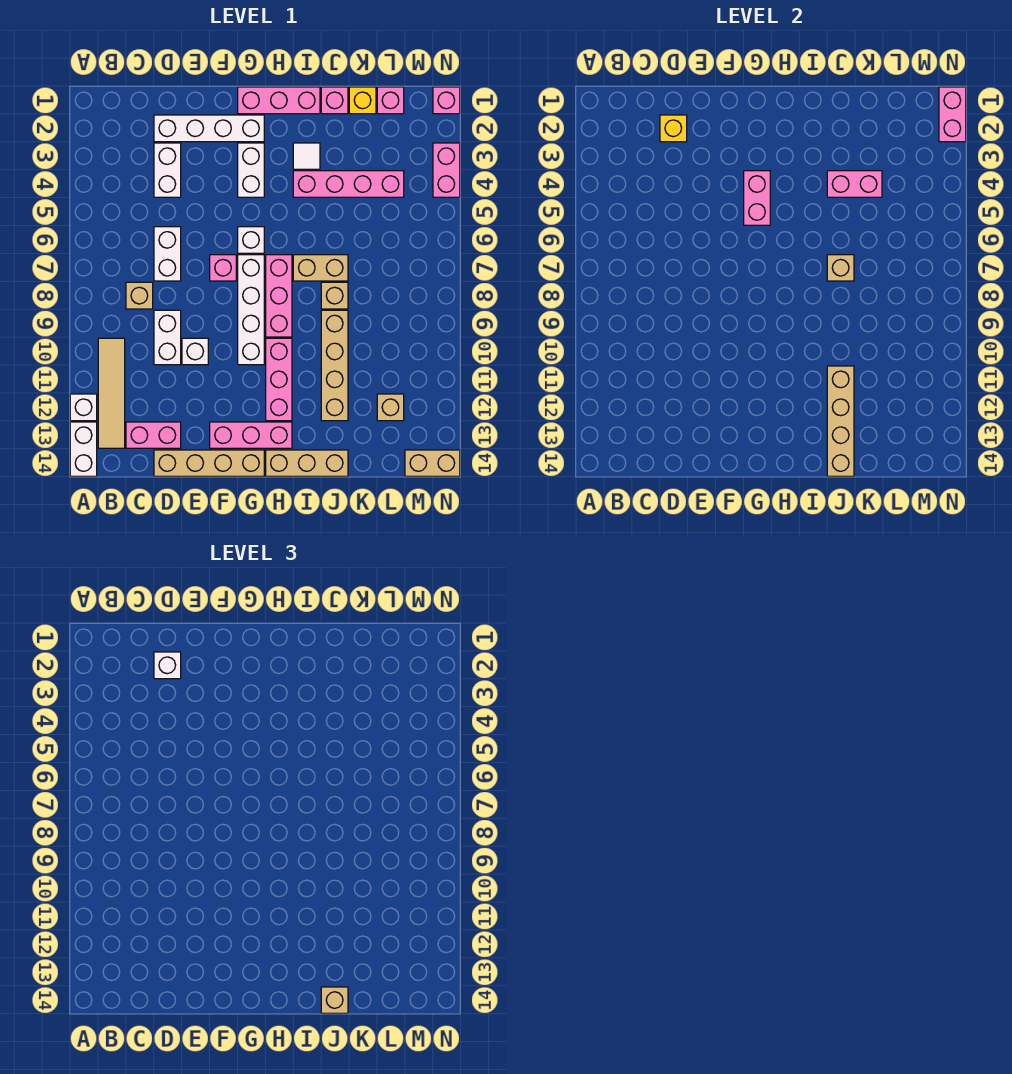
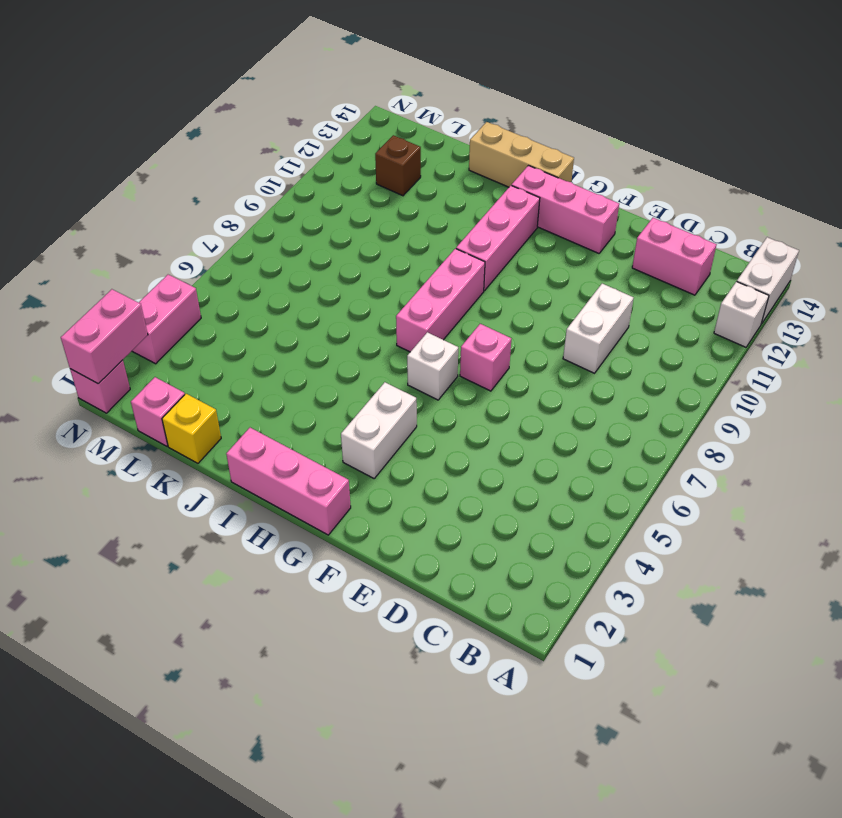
brown brick L12 level 1 -> tan brick L12 level 1
none -> tan tile B10:B13 level 1
none -> tan brick C8 level 1
none -> white brick D2:G2 level 1
none -> white brick D3:D4 level 1

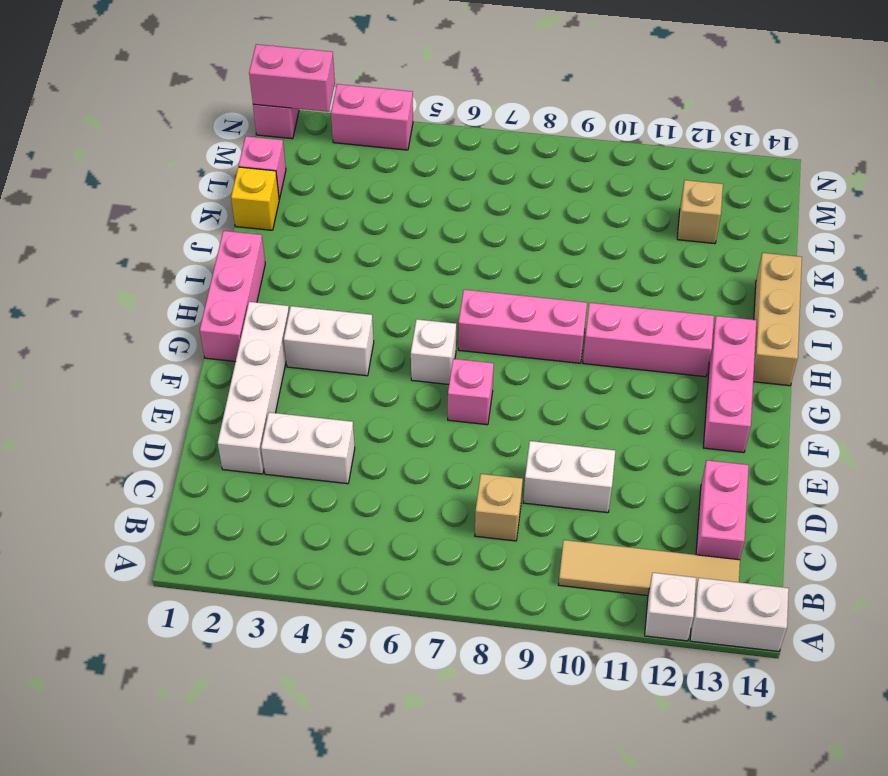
none -> white brick D6:D7 level 1
none -> tan brick D14:G14 level 1
none -> white brick E10 level 1
none -> white brick G7:G10 level 1

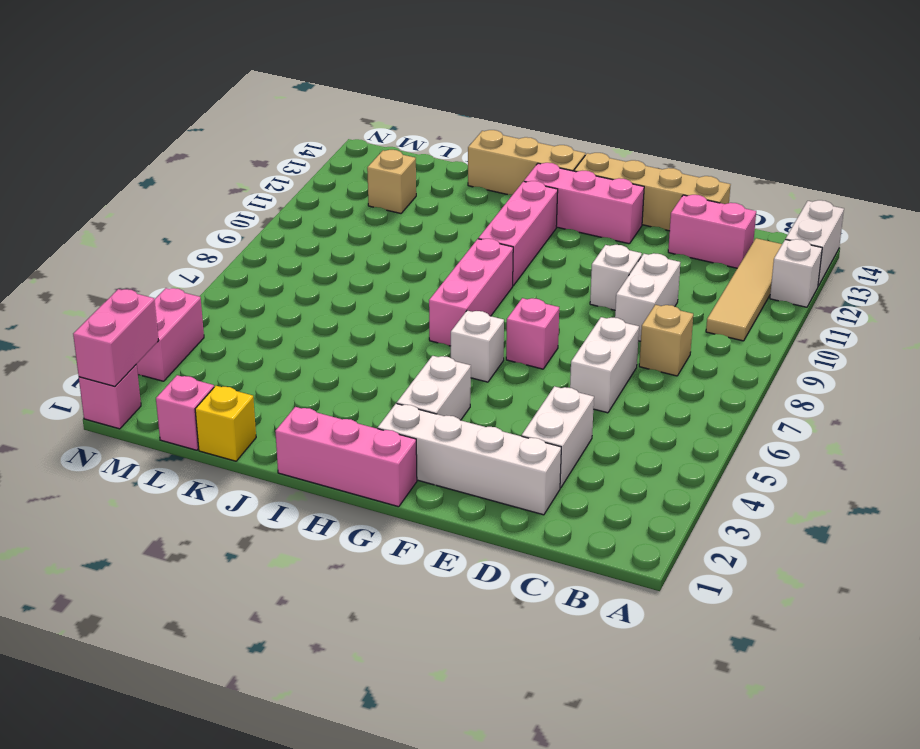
none -> white brick G7:G10 level 1
none -> white tile I3 level 1
none -> pink brick I4:L4 level 1
none -> tan brick I7:J7 level 1

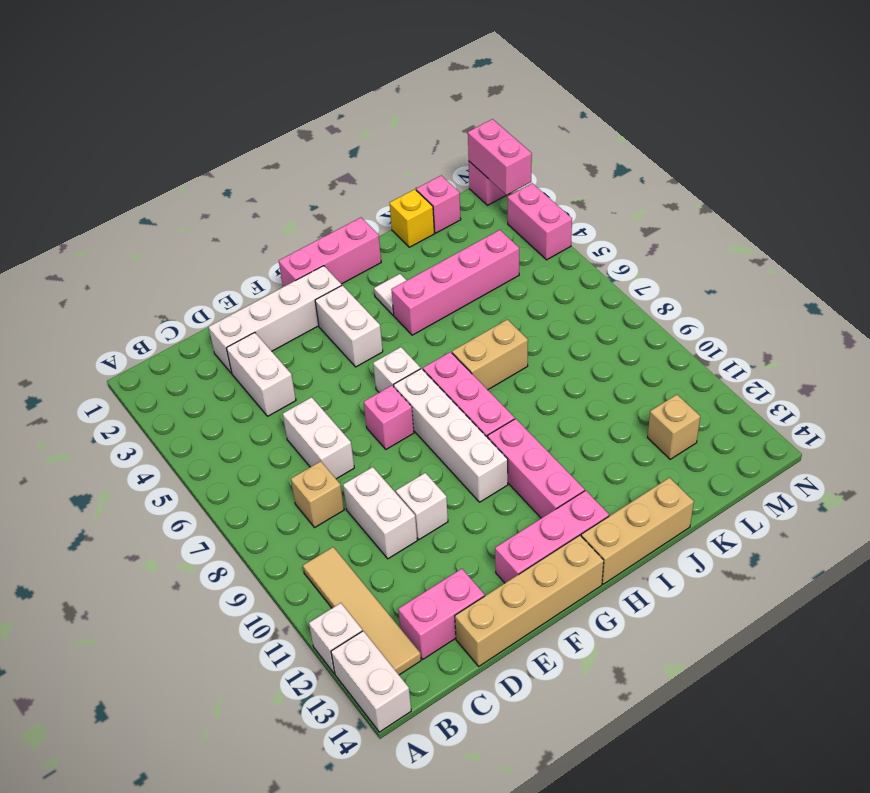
none -> pink brick J1 level 1
none -> tan brick J8 level 1
none -> tan brick J9:J12 level 1
none -> tan brick M14:N14 level 1

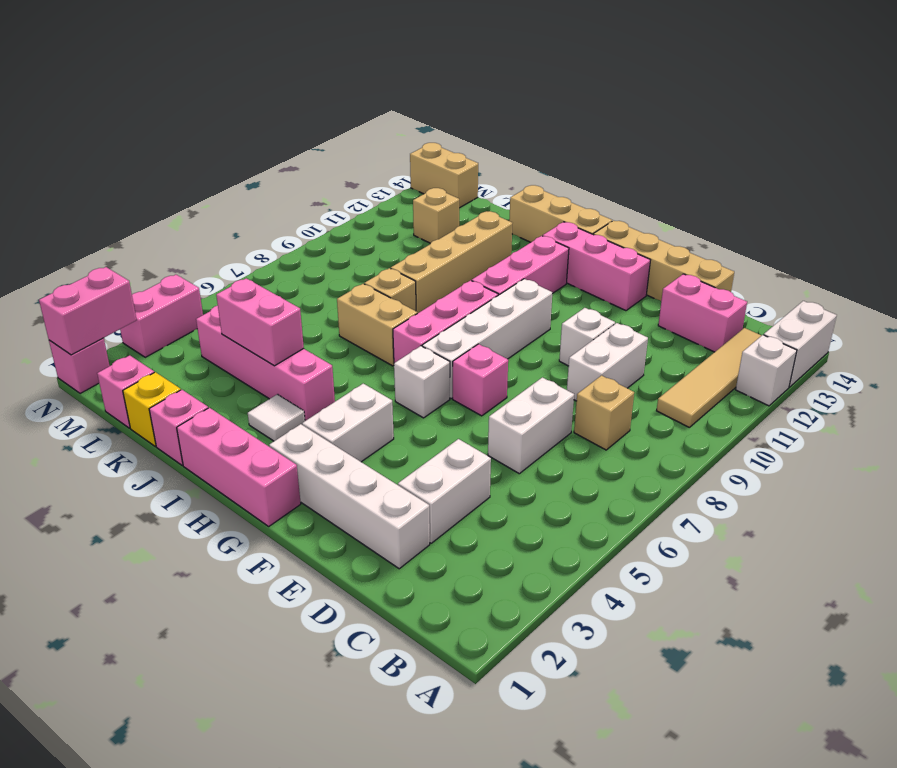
none -> yellow brick D2 level 2
none -> pink brick G4:G5 level 2
none -> tan brick J7 level 2
none -> tan brick J11:J14 level 2

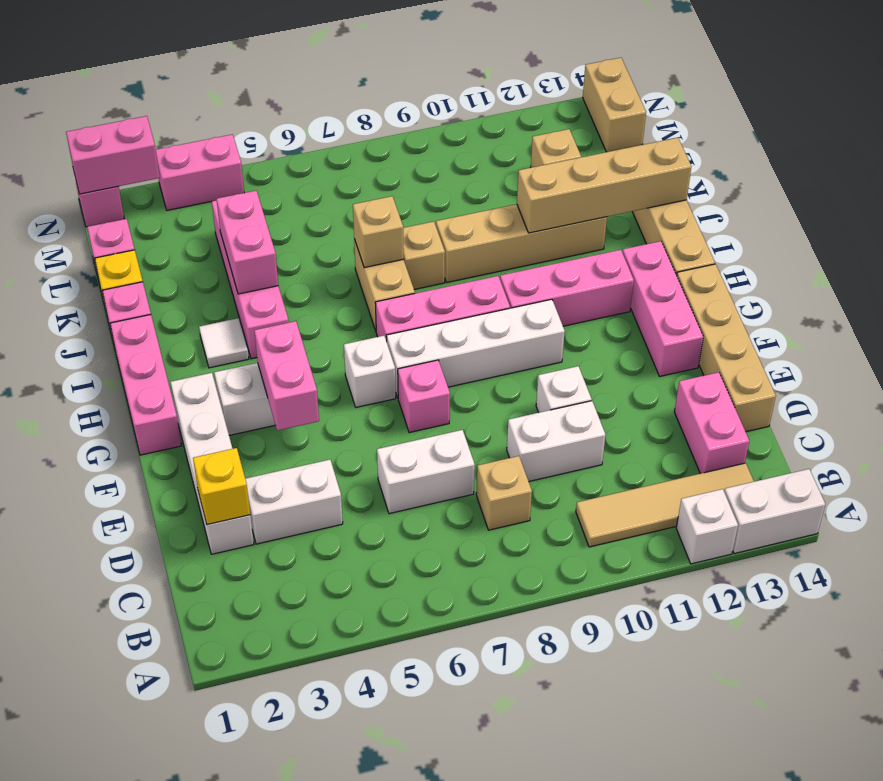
pink brick F4:G4 level 2 -> pink brick G4:G5 level 2
none -> white brick D2 level 3
none -> tan brick J14 level 3

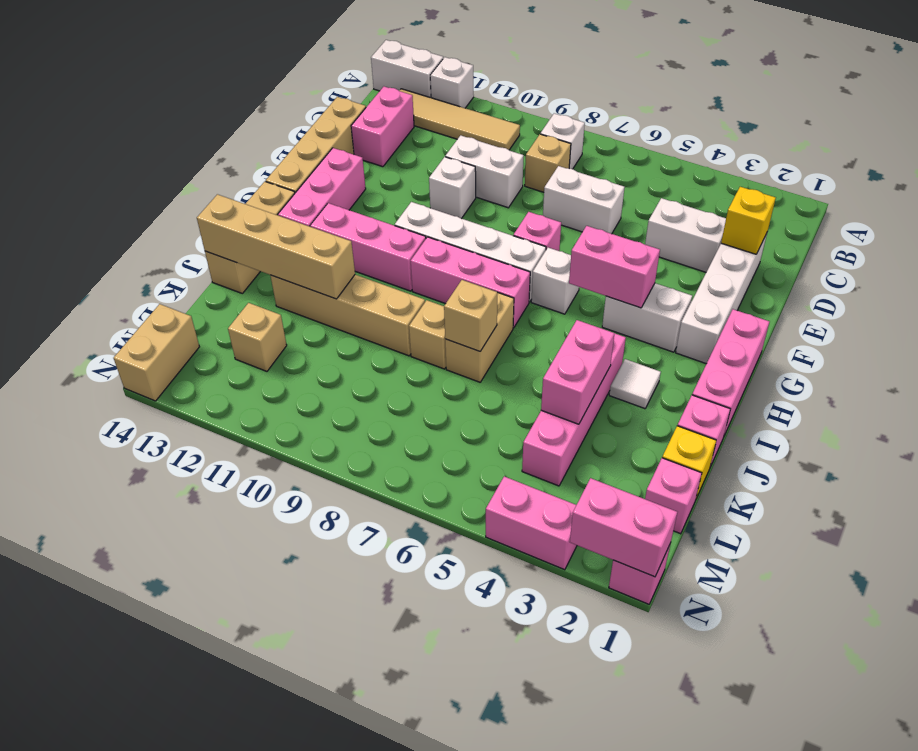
white brick B8 level 1 -> white brick D2 level 3
none -> tan brick J14 level 3

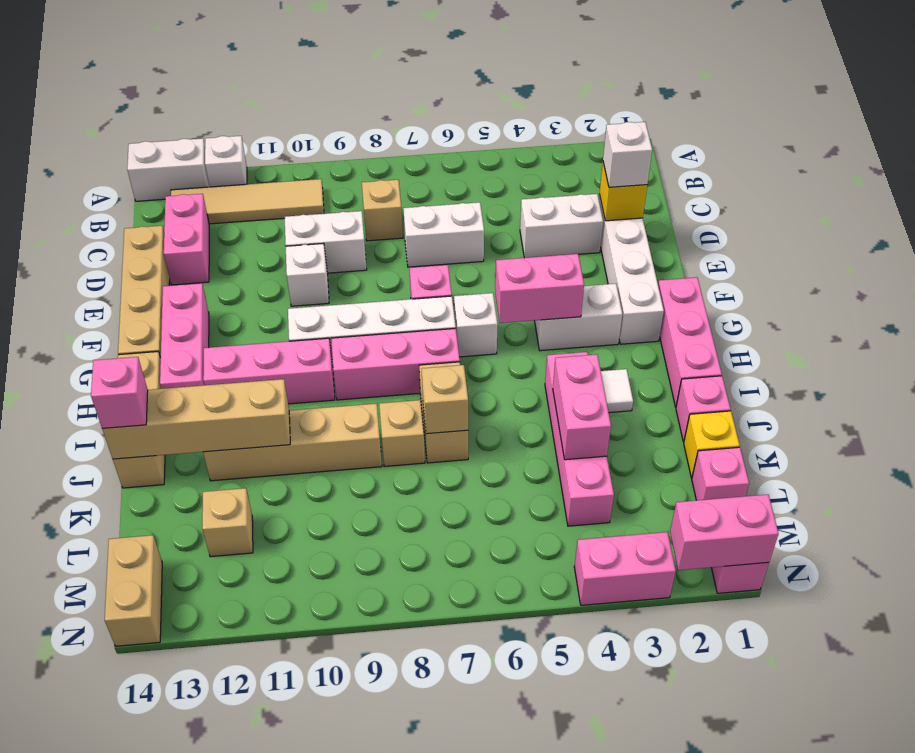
pink brick J14 level 3 -> tan brick J14 level 3

